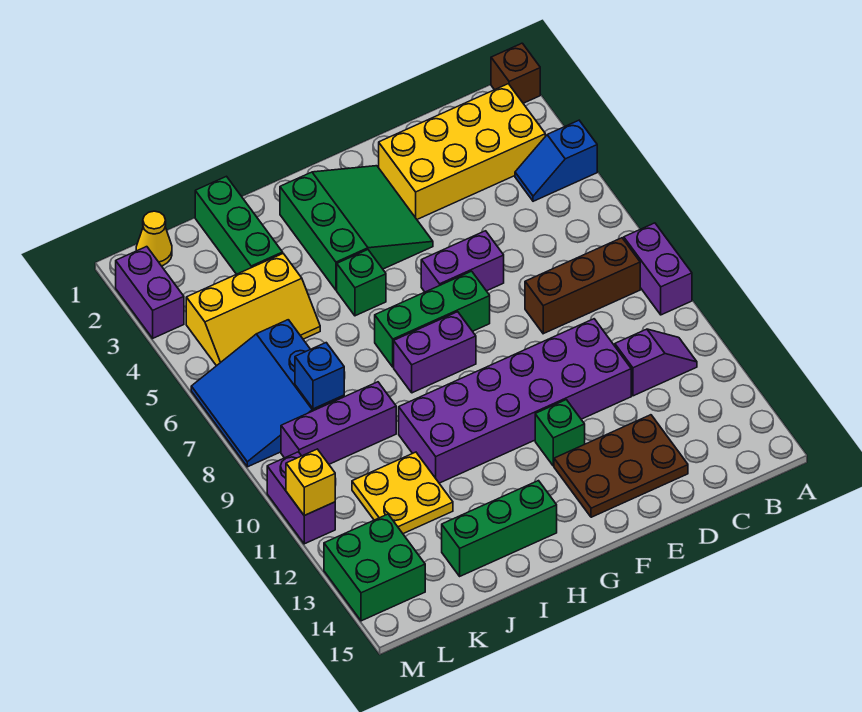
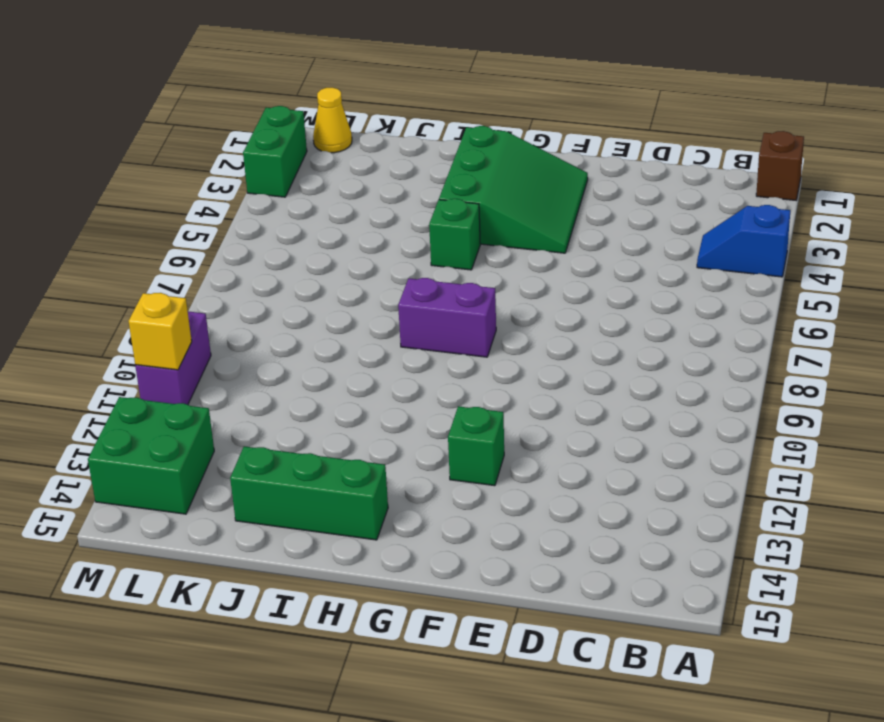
green brick M2:M3 level 1 -> purple brick M2:M3 level 1
none -> purple brick A8:A9 level 1
none -> yellow brick B2:E3 level 1
none -> brown brick B8:D8 level 1

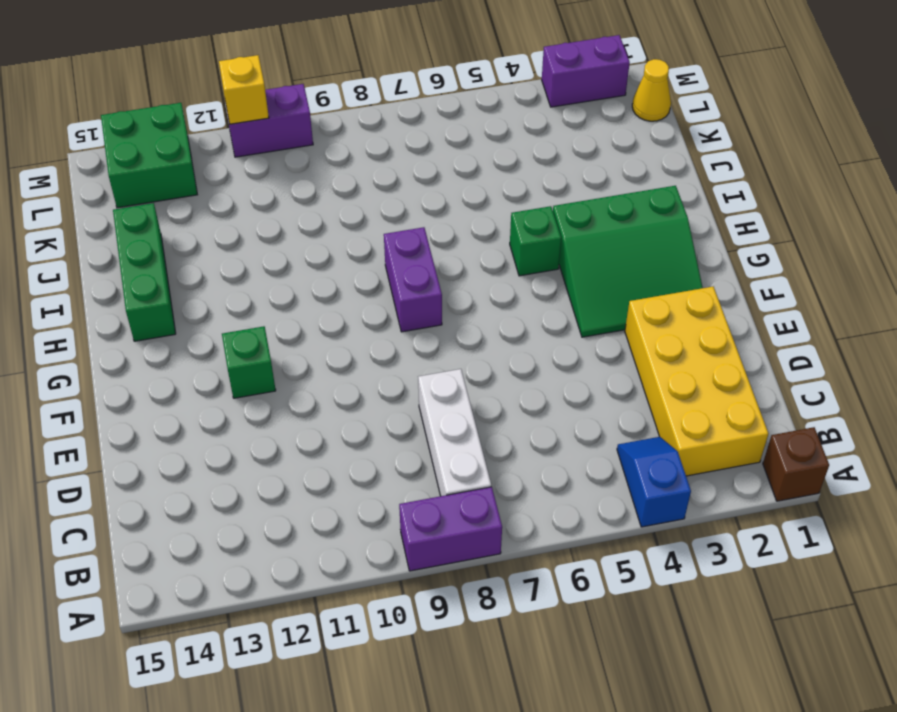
white brick B8:D8 level 1 -> brown brick B8:D8 level 1
none -> purple slope B11:C11 level 1 top C
none -> purple brick D10:I11 level 1
none -> brown plate D13:F14 level 1

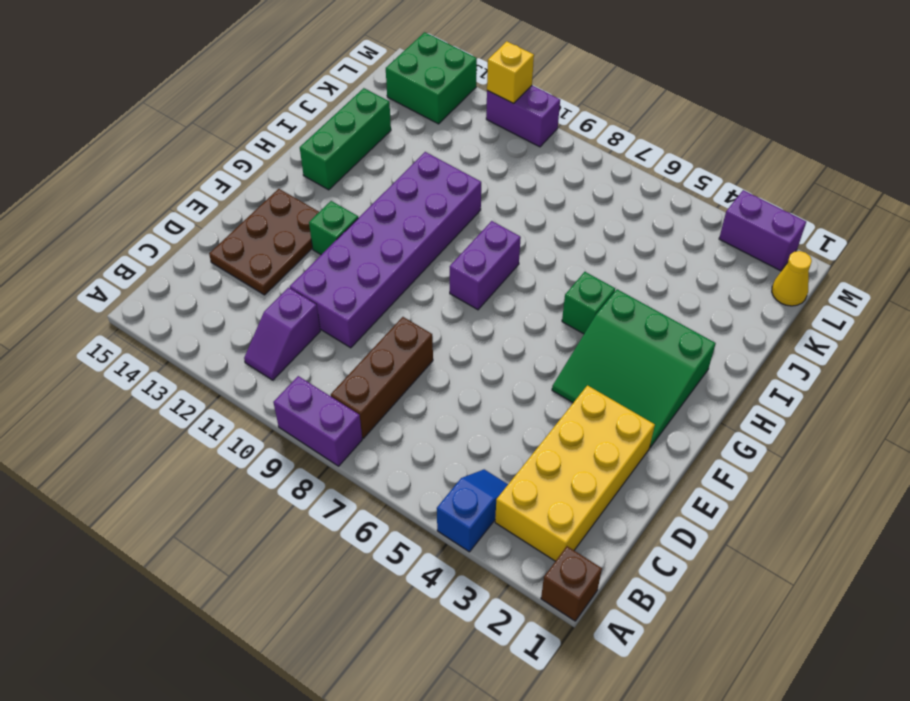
none -> purple brick E6:F6 level 1
none -> green brick F7:H7 level 1
none -> green brick J1:J3 level 1

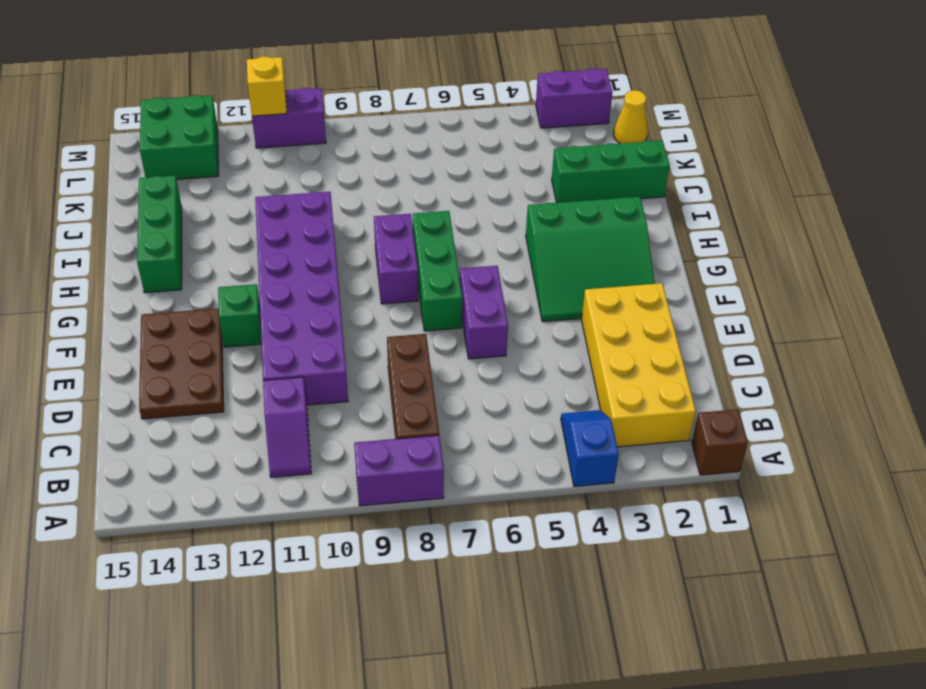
none -> green brick H5 level 1
none -> yellow slope J4:L5 level 1 top 4
none -> purple brick J9:L9 level 1

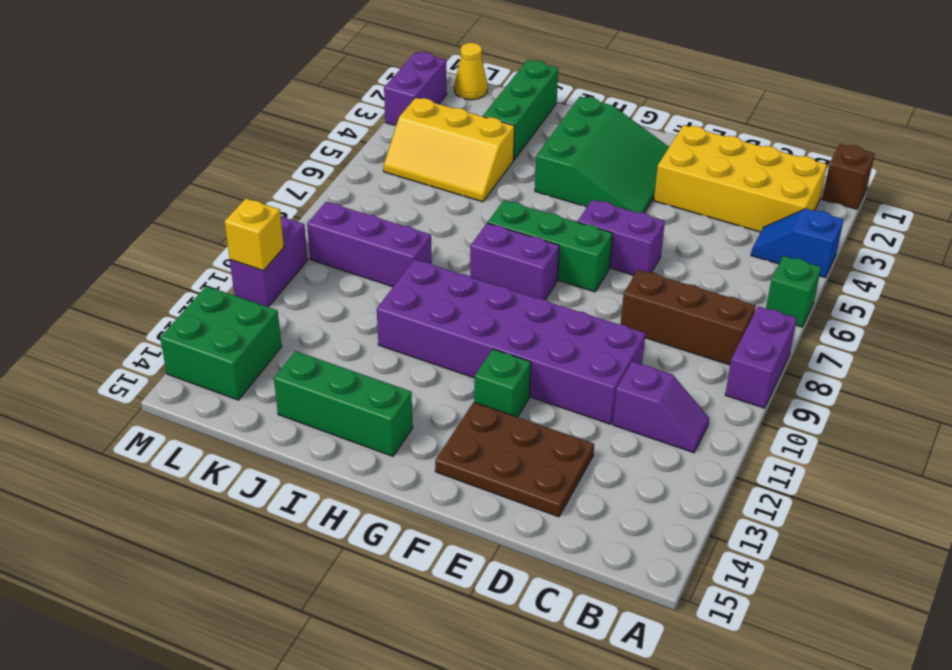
green brick A6 level 1 -> green brick H5 level 1
none -> yellow plate J11:K12 level 1
none -> blue slope K6:M8 level 1 top K
none -> blue brick K8 level 2

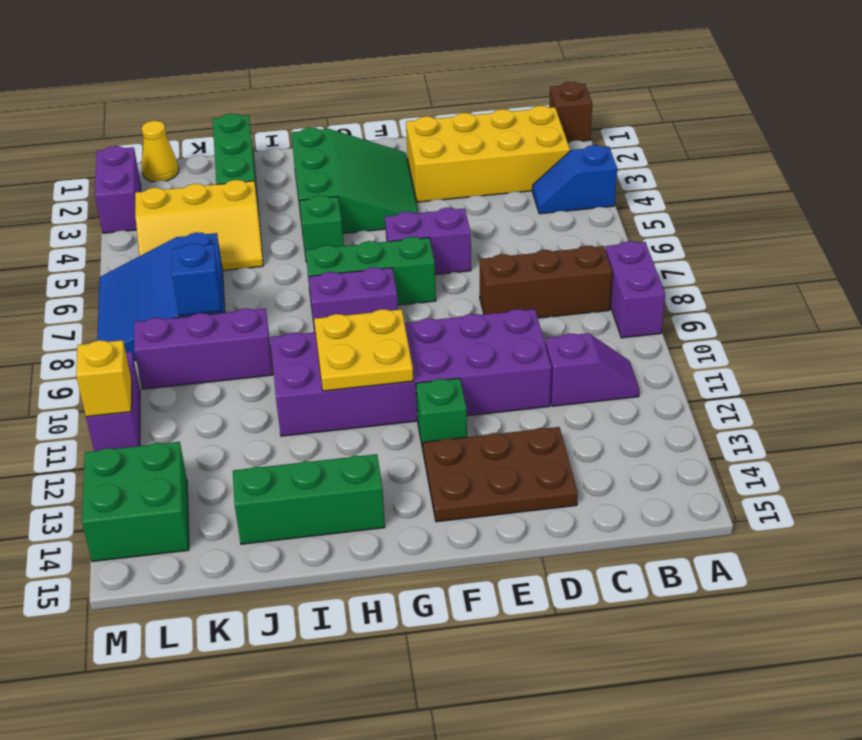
yellow plate G10:H11 level 2 -> yellow plate J11:K12 level 1

